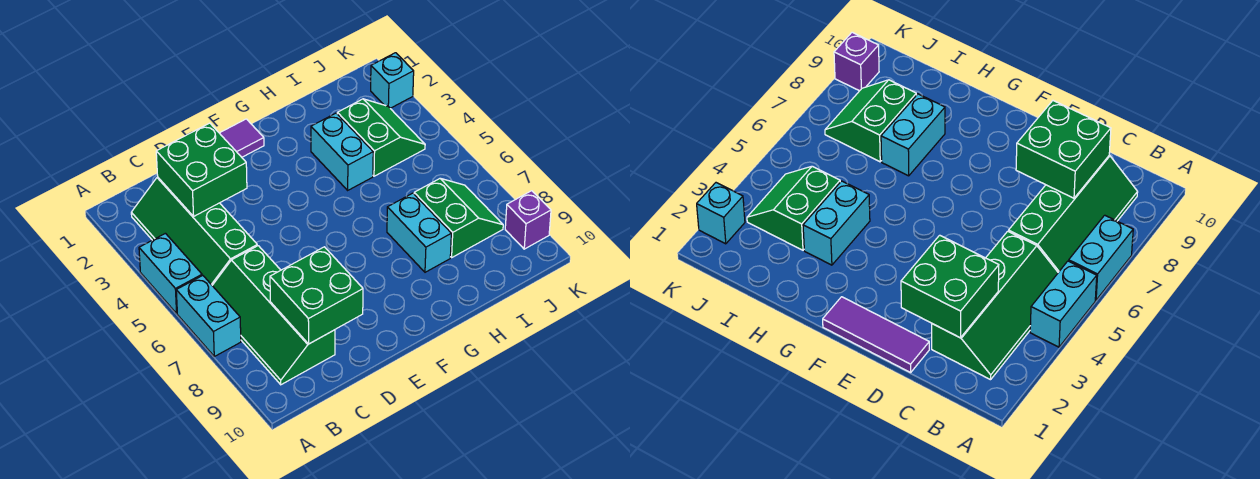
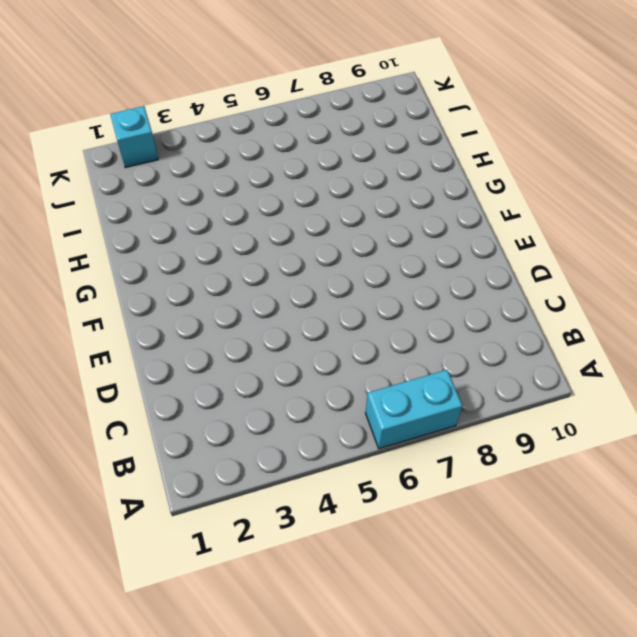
none -> cyan brick A4:A5 level 1
none -> green slope B2:C5 level 1 top C
none -> green slope B6:C9 level 1 top C

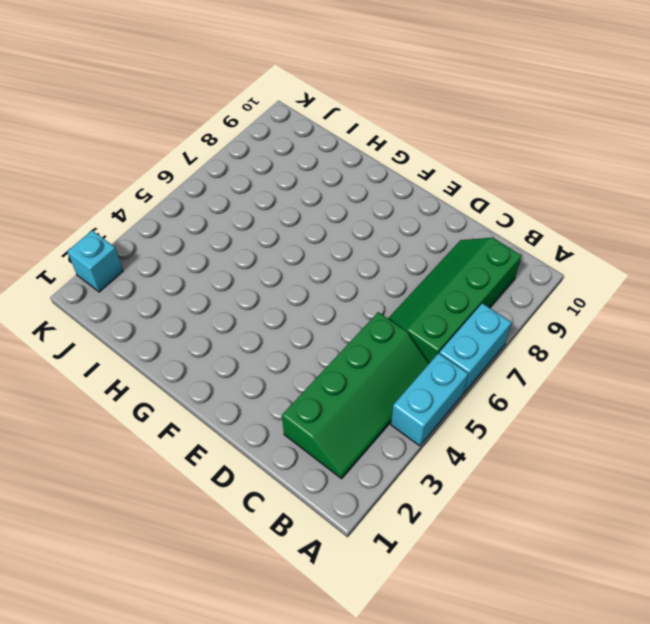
green slope B6:C9 level 1 top B -> green slope B6:C9 level 1 top C
none -> purple tile D1:F1 level 1
none -> cyan brick H3:H4 level 1
none -> cyan brick H7:H8 level 1

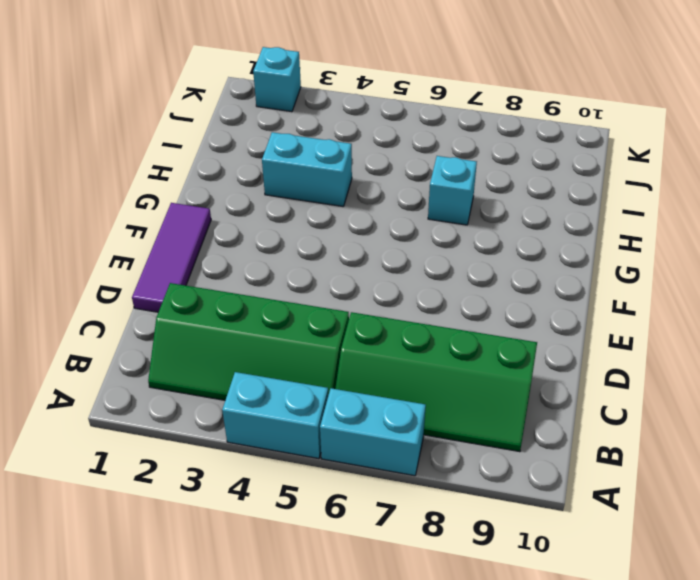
cyan brick H7 level 1 -> cyan brick H7:H8 level 1
none -> green slope I3:J4 level 1 top I
none -> green slope I7:J8 level 1 top I
none -> purple brick K9 level 1

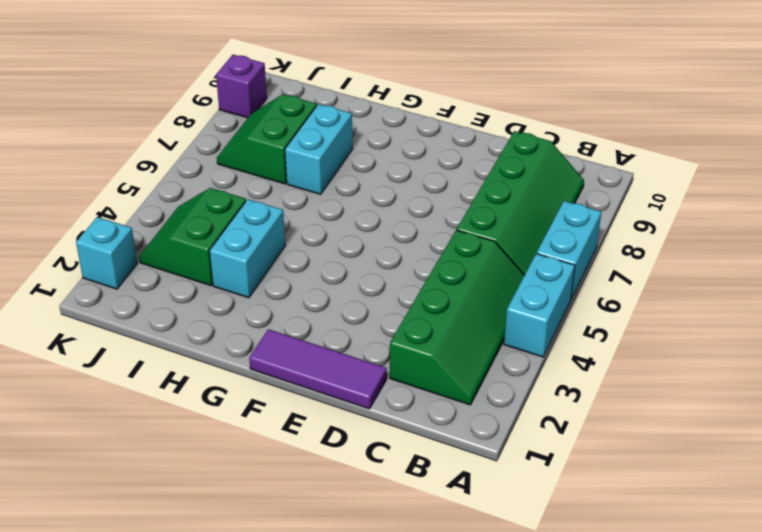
none -> green brick C2:D3 level 2
none -> green brick C8:D9 level 2

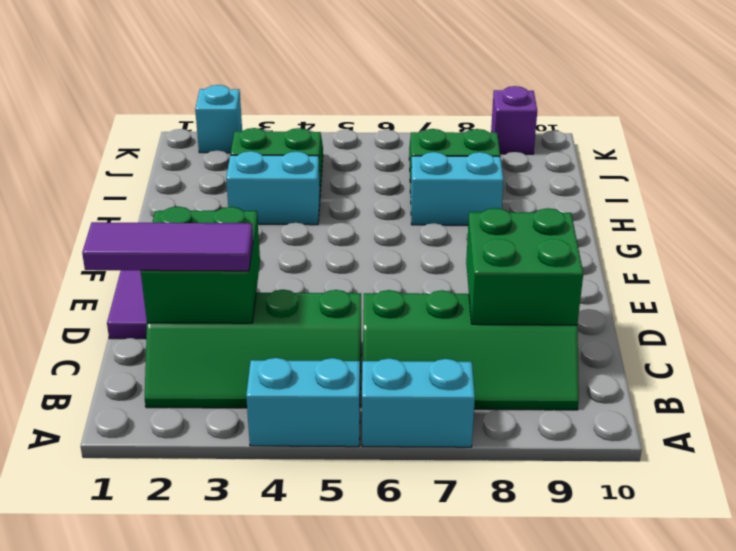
purple tile C1:C3 level 3 -> none

